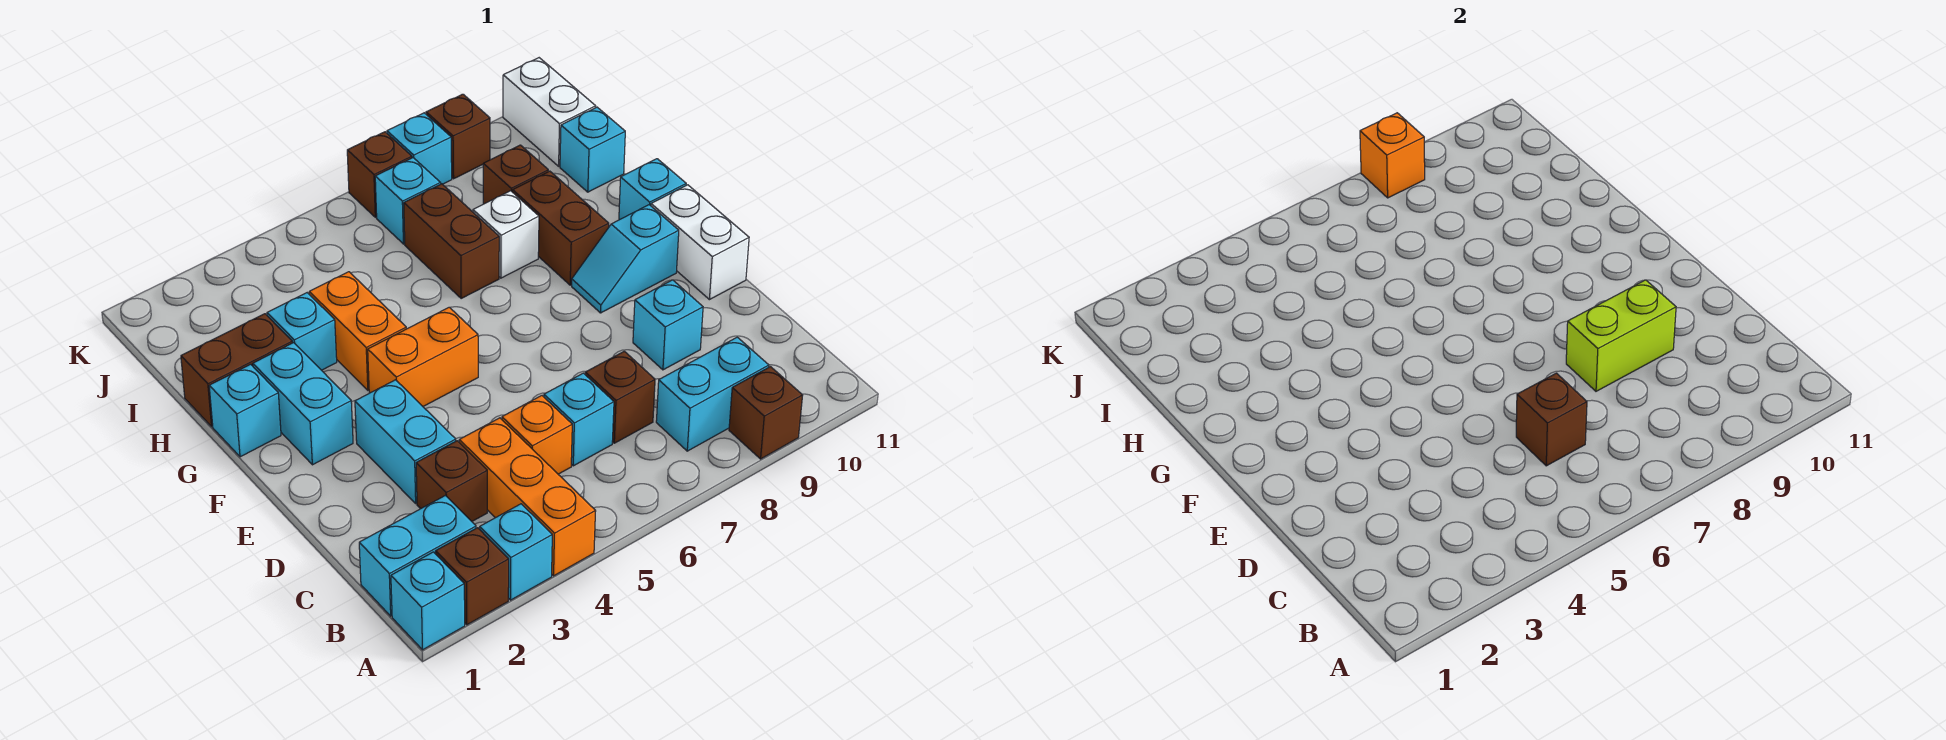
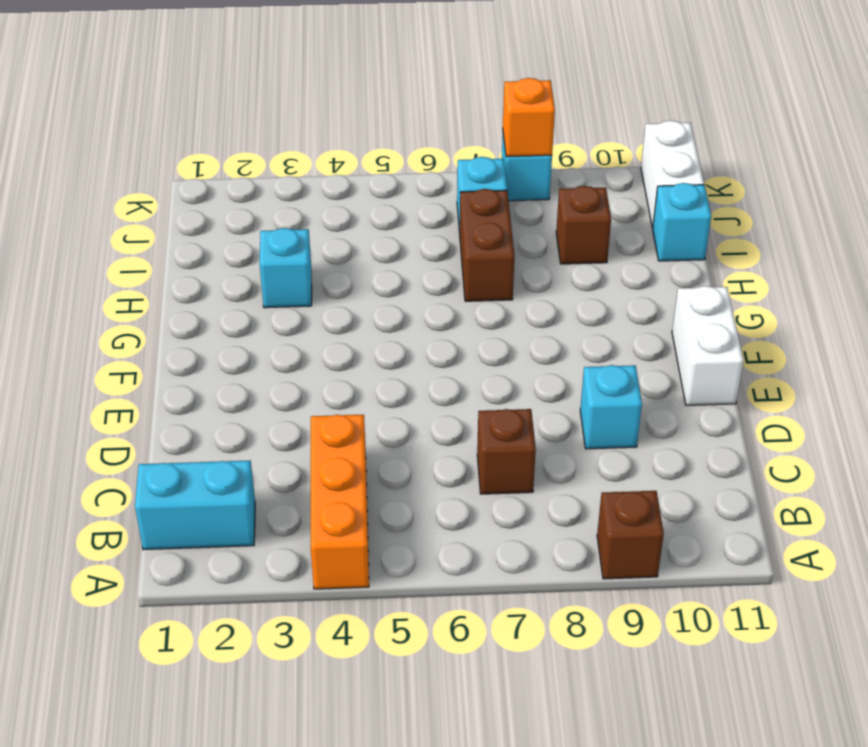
none -> cyan brick A1 level 1
none -> brown brick A2 level 1
none -> cyan brick A3 level 1
none -> cyan brick B8:B9 level 1

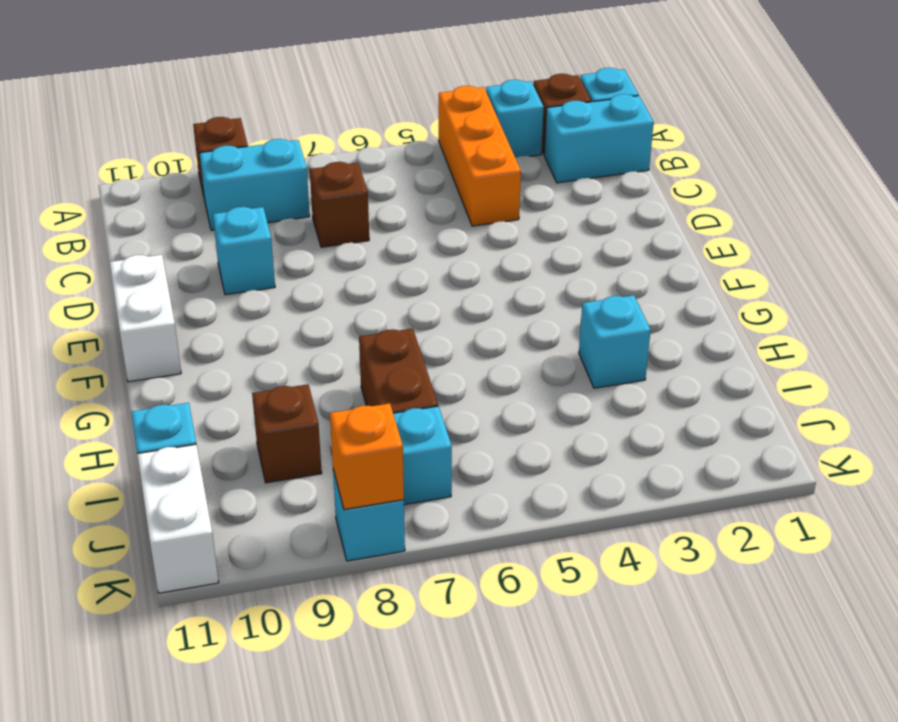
none -> brown brick C3 level 1
none -> orange brick C5 level 1
none -> cyan brick C6 level 1
none -> cyan brick D3:E3 level 1

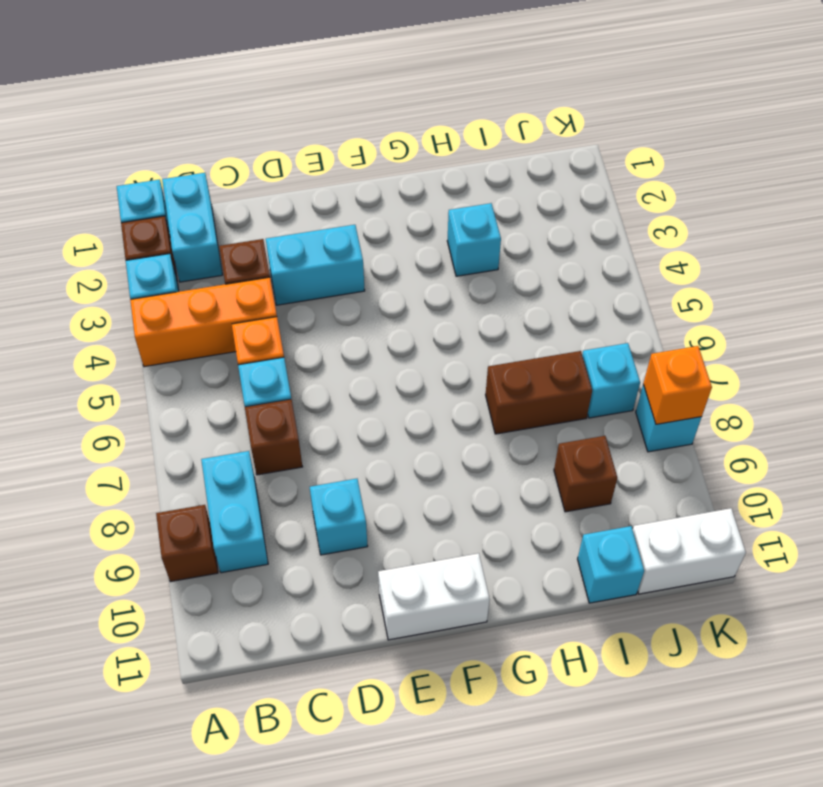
none -> cyan brick F2:G2 level 1
none -> orange brick F4:F5 level 1
none -> cyan slope F9:F10 level 1 top 10
none -> cyan brick G1 level 1

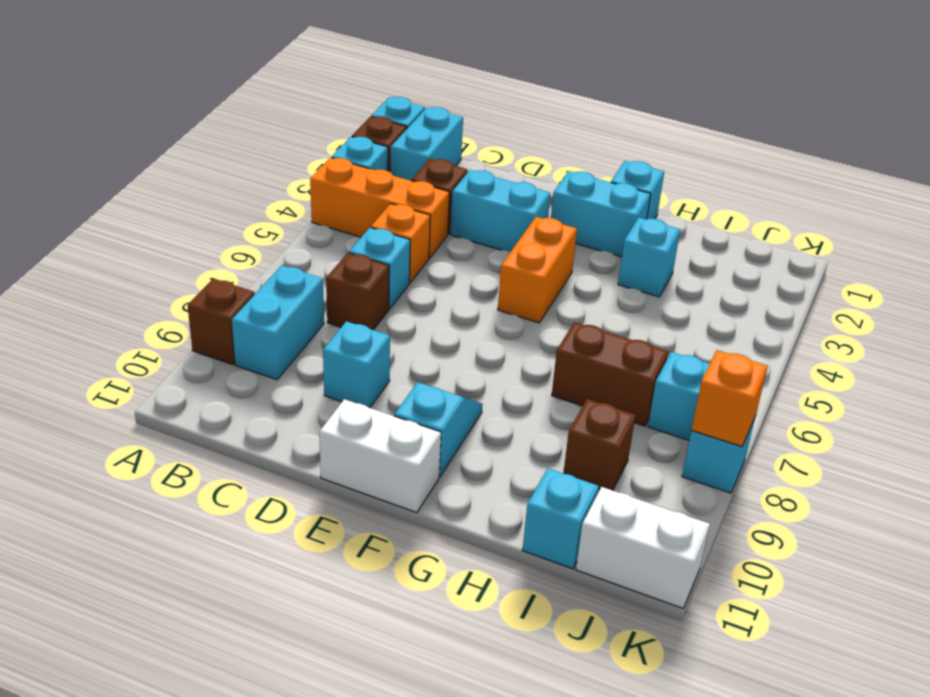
none -> orange brick G4:H4 level 1
none -> brown brick G9:H9 level 1
none -> cyan brick G11 level 1
none -> brown brick H1:H2 level 1

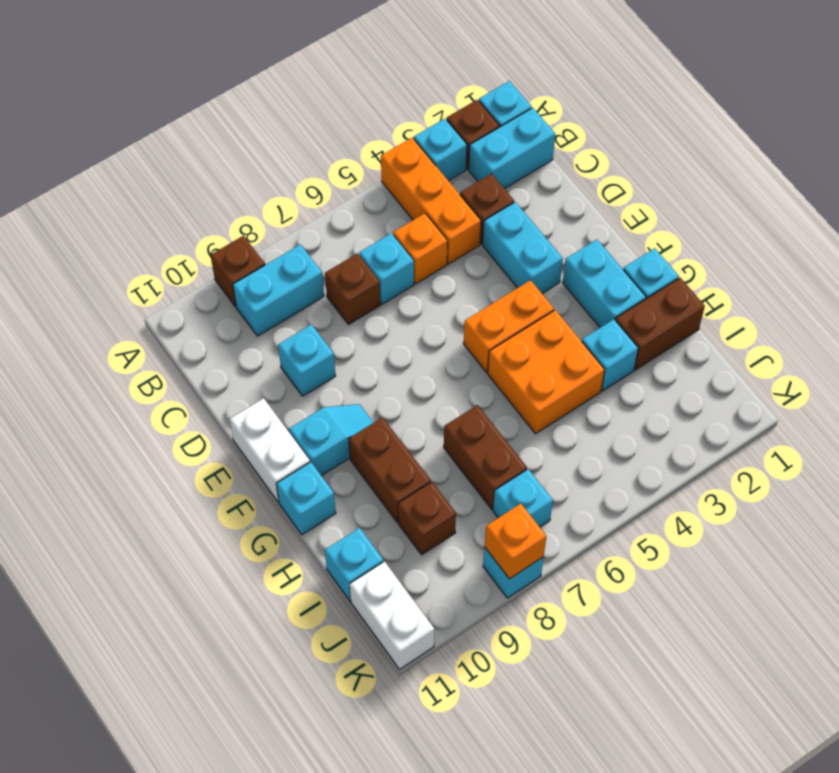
orange brick G4:H5 level 1 -> orange brick G4:H4 level 1
none -> white brick H8 level 1
none -> brown brick K7 level 1
none -> brown brick K9 level 1
none -> brown brick C6 level 2

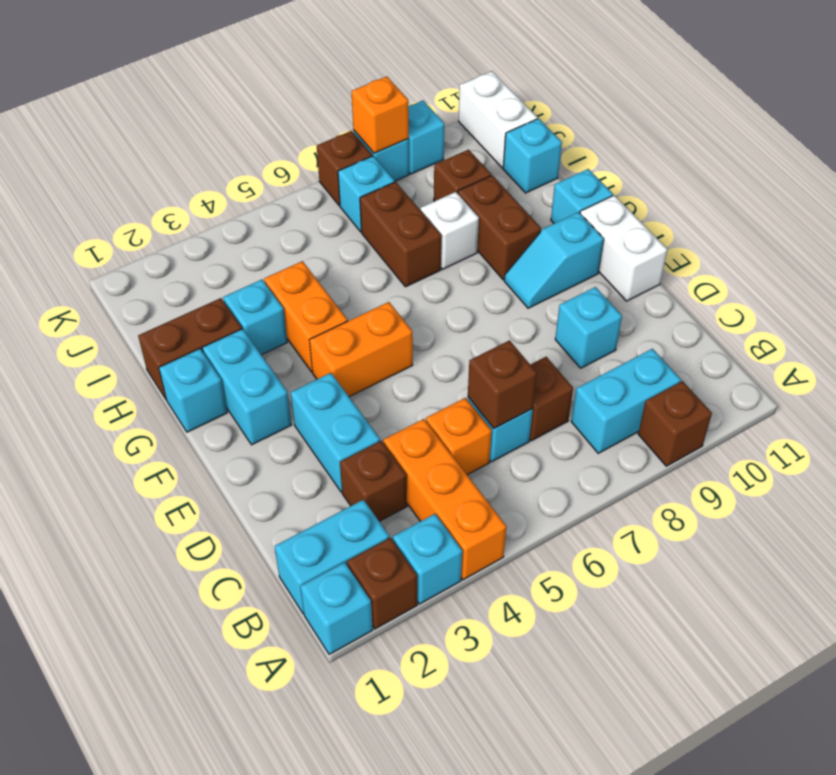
cyan brick K9 level 1 -> brown brick K9 level 1
none -> lime brick D8:D9 level 2

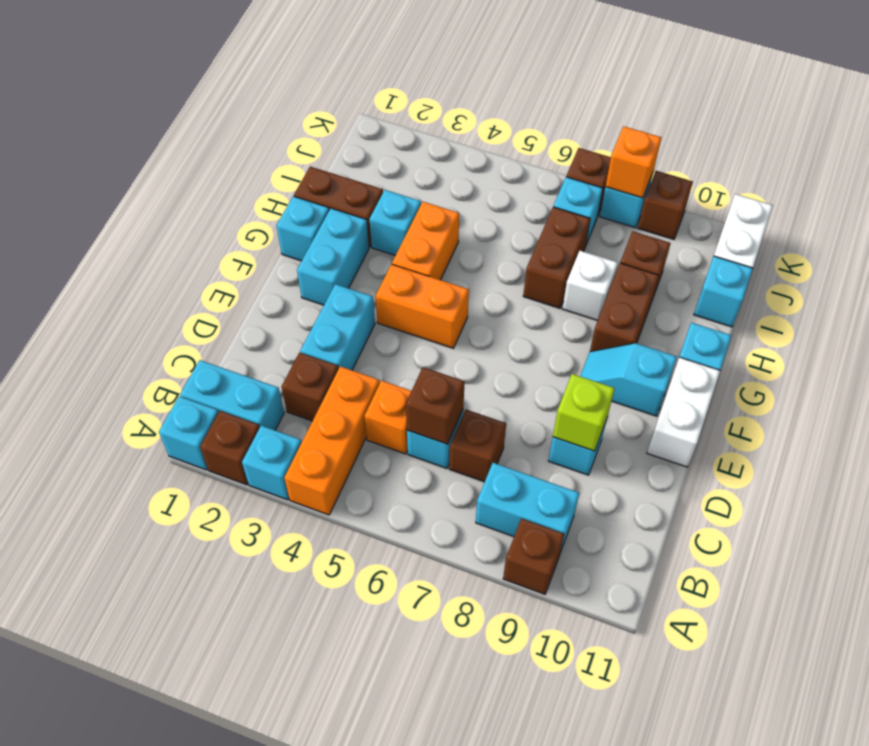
lime brick D9 level 2 -> lime brick D8:D9 level 2

